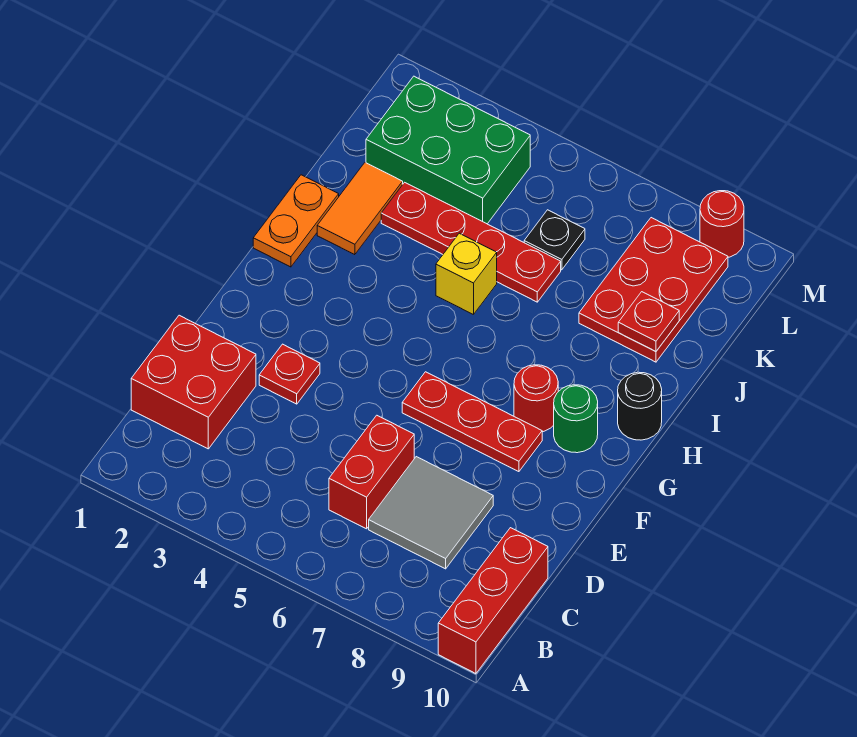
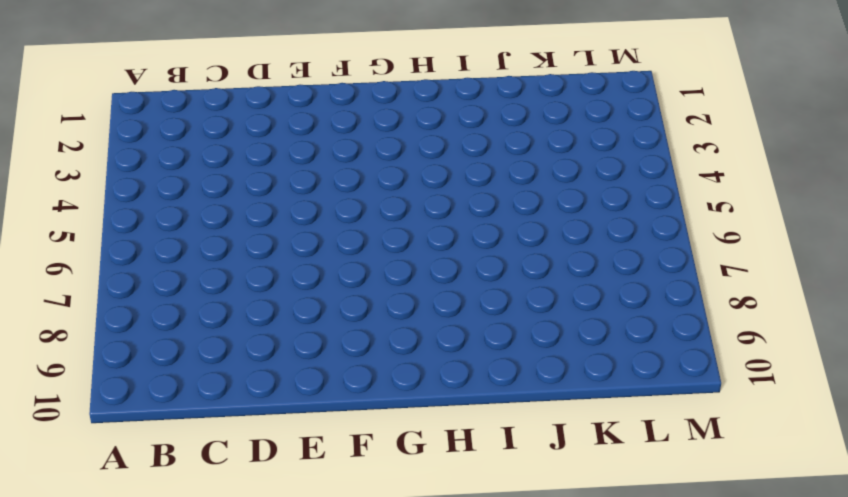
none -> red brick A10:C10 level 1
none -> red brick C1:D2 level 1
none -> red brick C6:D6 level 1

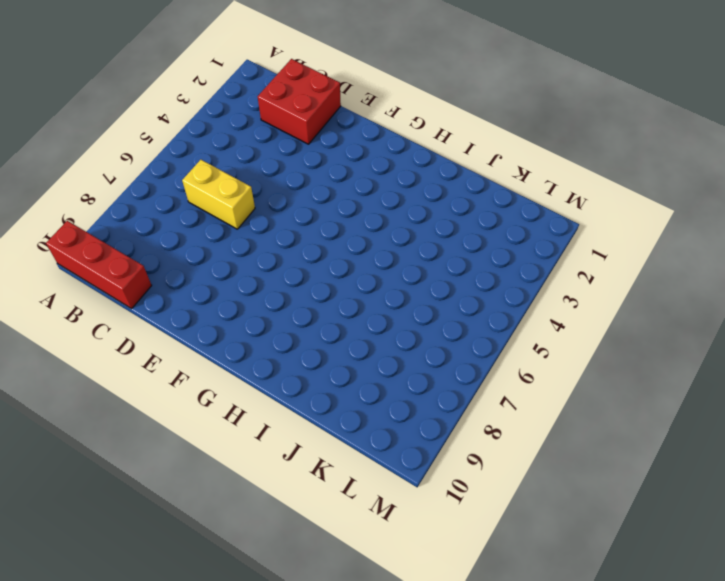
yellow brick C6:D6 level 1 -> red brick C6:D6 level 1
none -> grey tile C7:D8 level 1
none -> red plate E3 level 1
none -> red plate F6:F8 level 1

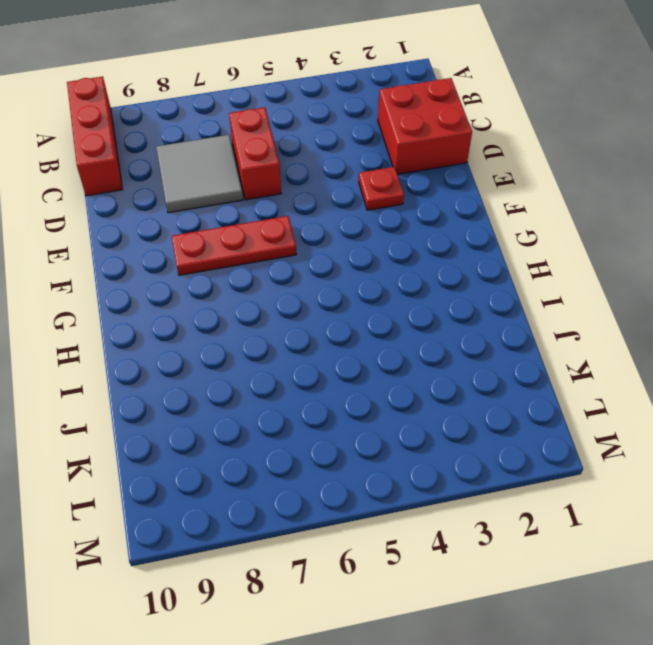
none -> red round brick G8 level 1
none -> green round brick G9 level 1
none -> orange plate H1:I1 level 1

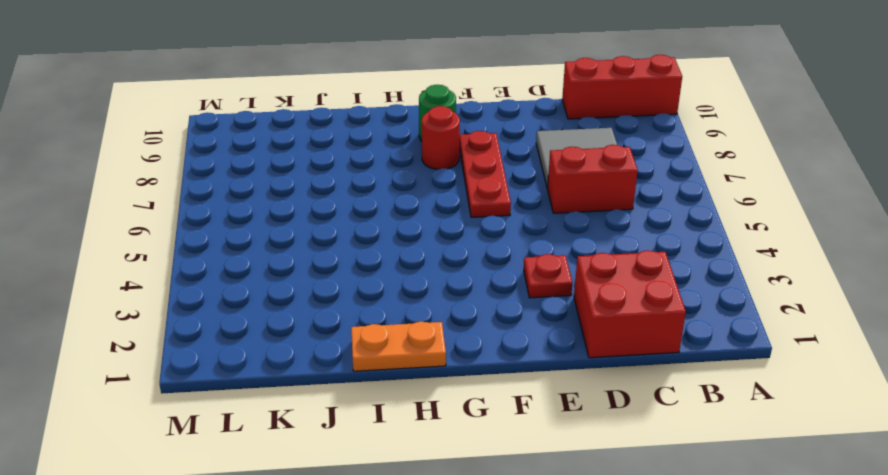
none -> black round brick H10 level 1
none -> orange tile I2:J2 level 1
none -> yellow brick I5 level 1

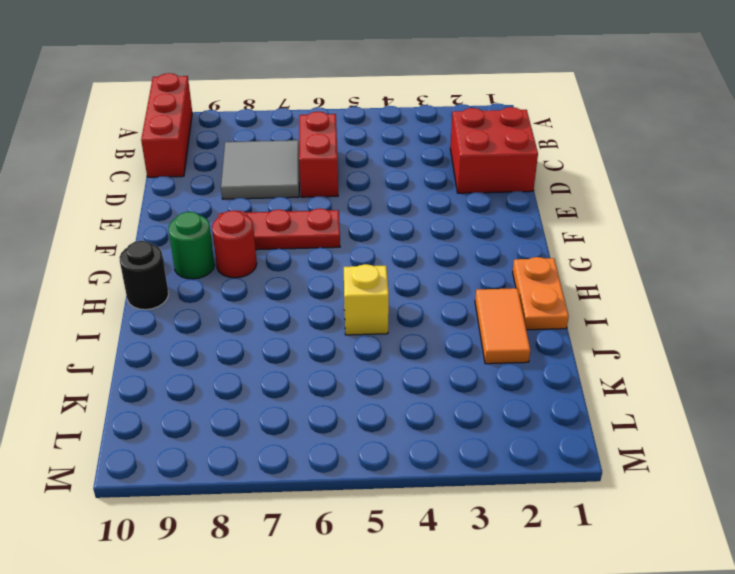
none -> red plate E3 level 1
none -> red plate J3:J6 level 1
none -> red plate J8:L9 level 1

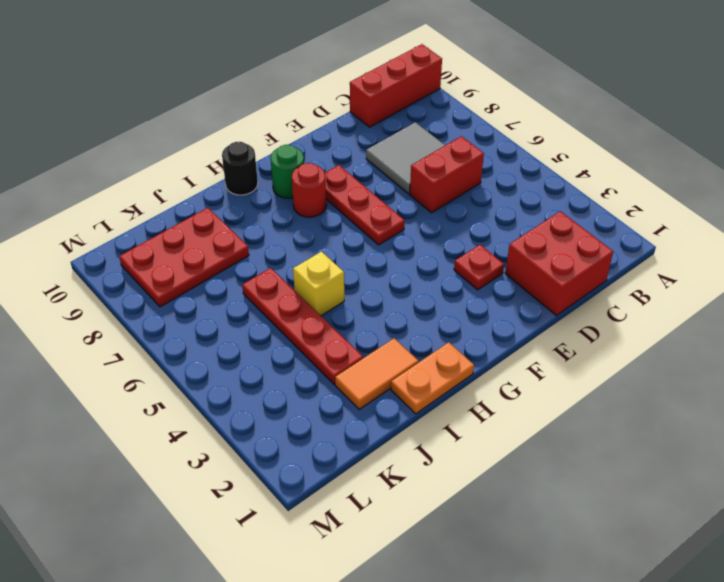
none -> green brick K2:L4 level 1
none -> black plate K6 level 1
none -> red round brick M9 level 1

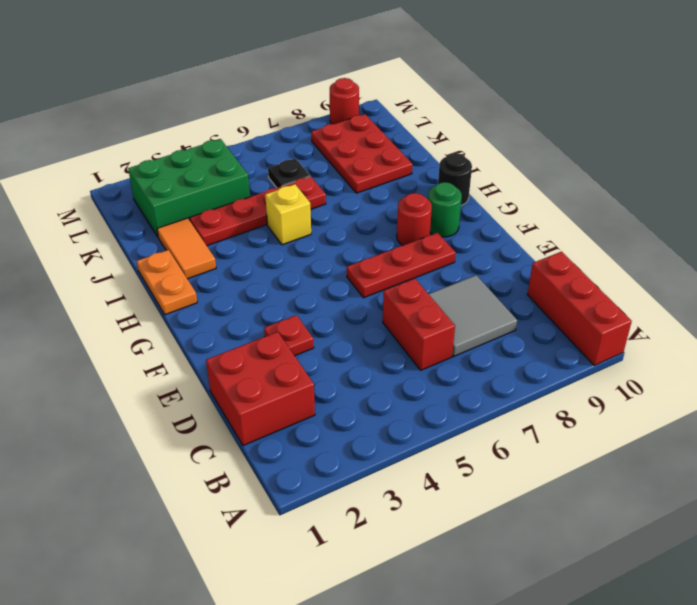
none -> red plate J9 level 2

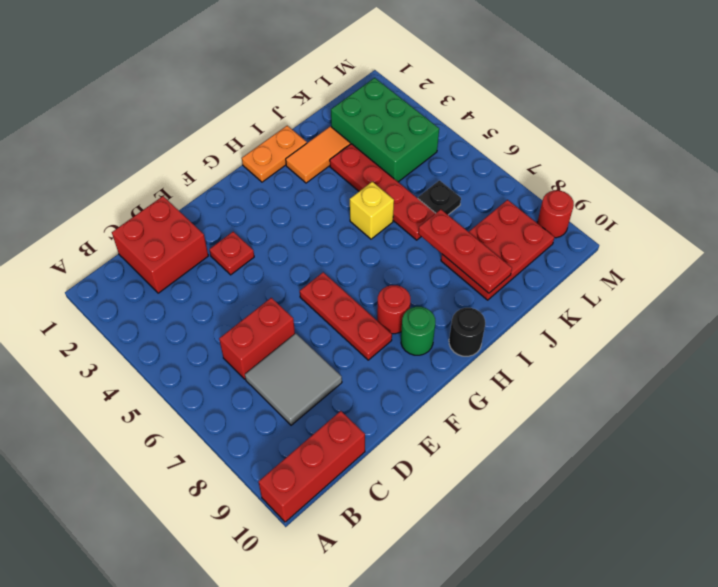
red plate J7:J9 level 2 -> red plate J9 level 2

